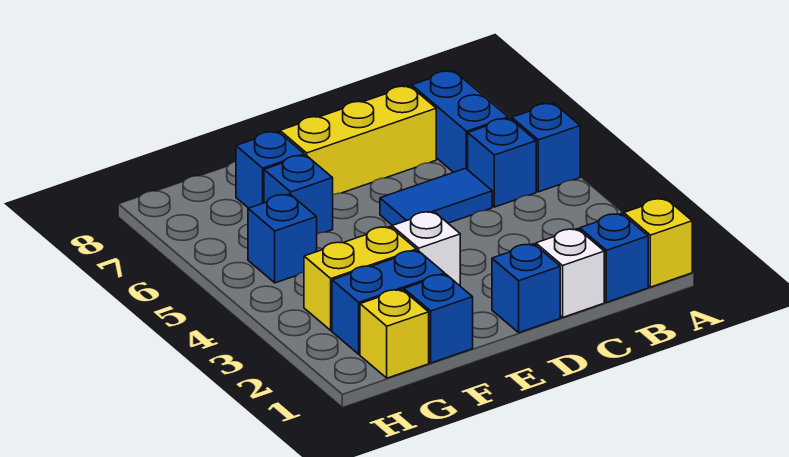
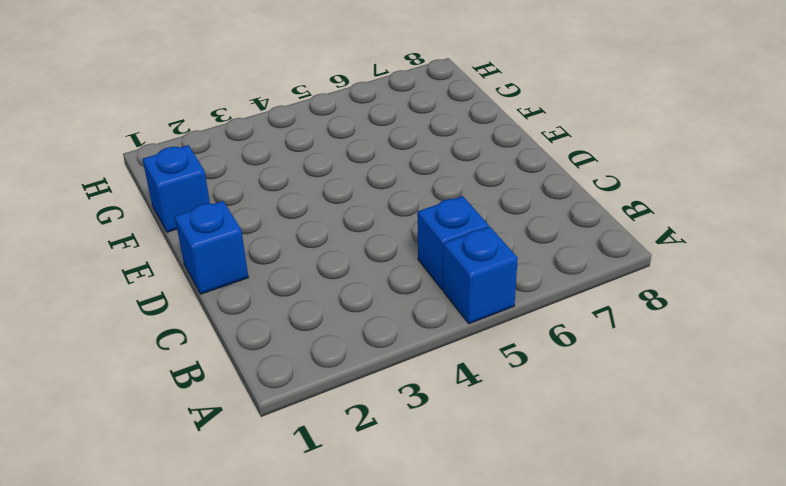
none -> yellow brick A1 level 1
none -> blue brick B1 level 1
none -> blue brick B6:B7 level 1

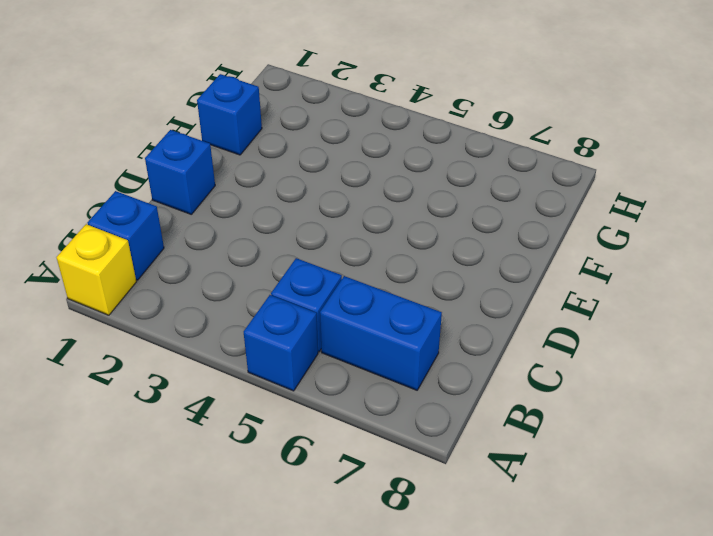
none -> white brick C1 level 1
none -> blue tile C5:D5 level 1
none -> yellow brick C7:E7 level 1

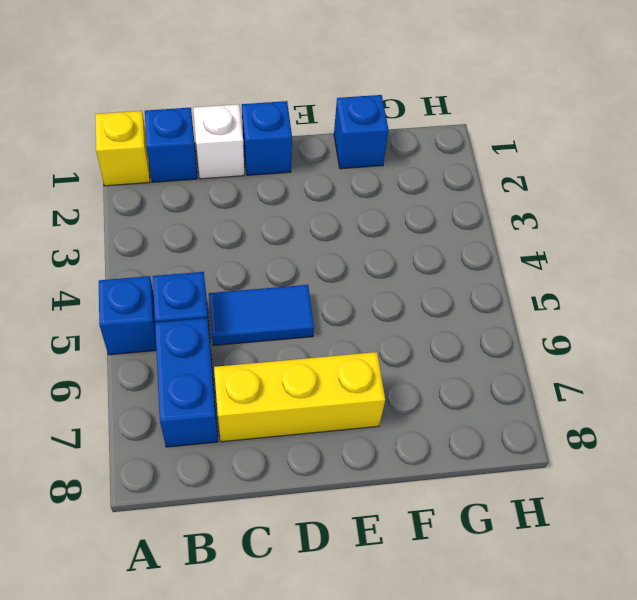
none -> white brick E3 level 1
none -> blue brick F2:G2 level 1
none -> yellow brick F3:G3 level 1

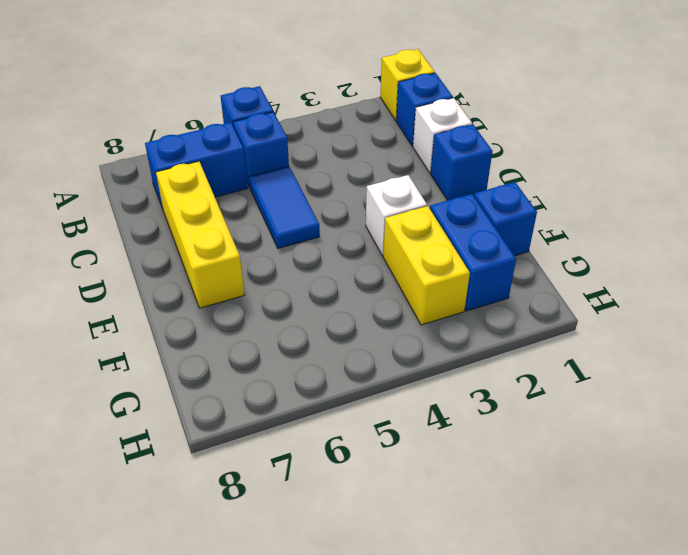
none -> blue brick F6 level 1
none -> blue brick F7 level 1
none -> yellow brick G1 level 1

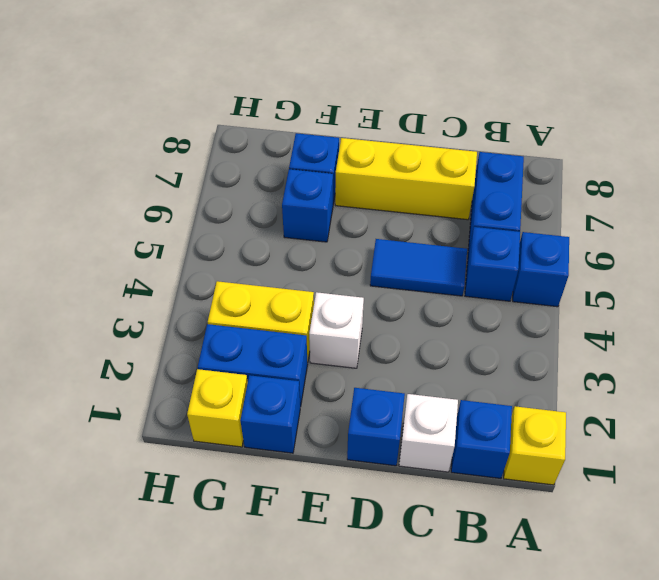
none -> blue brick G5 level 1

